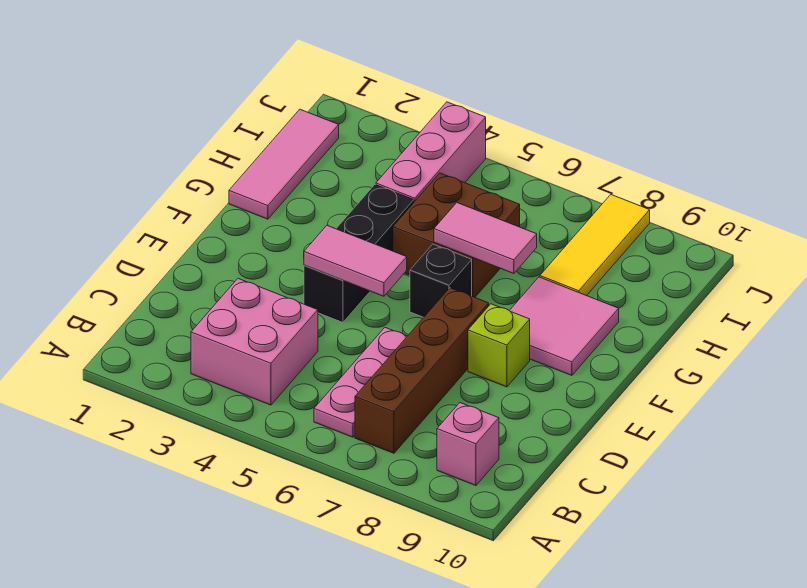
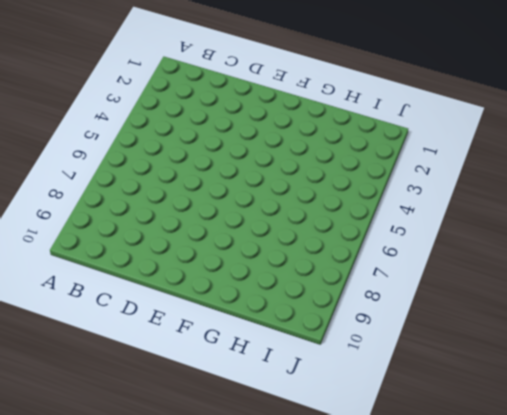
none -> pink brick B3:C4 level 1
none -> pink plate B6:D6 level 1
none -> brown brick B7:E7 level 1

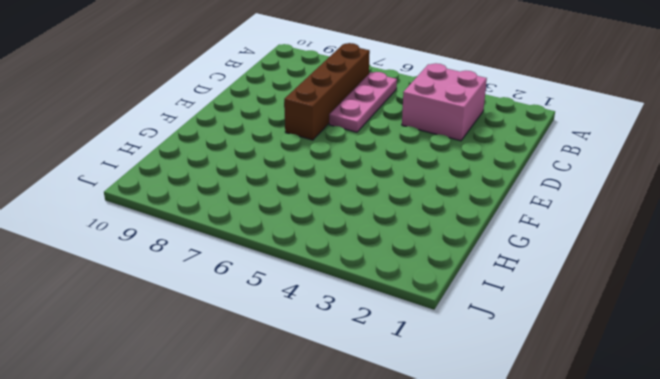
none -> pink brick B9 level 1
none -> black brick E4:G4 level 1
none -> lime brick E8 level 1

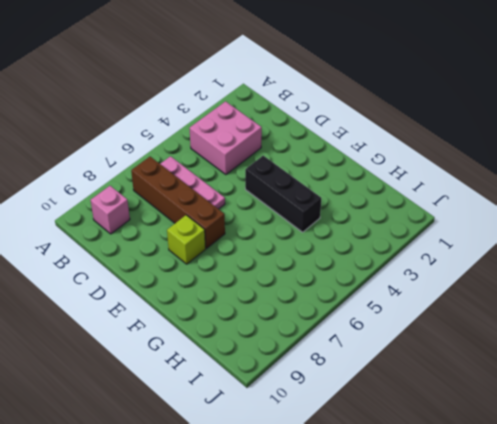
none -> black brick F6 level 1
none -> pink tile F8:G9 level 1
none -> pink tile G1:I1 level 1

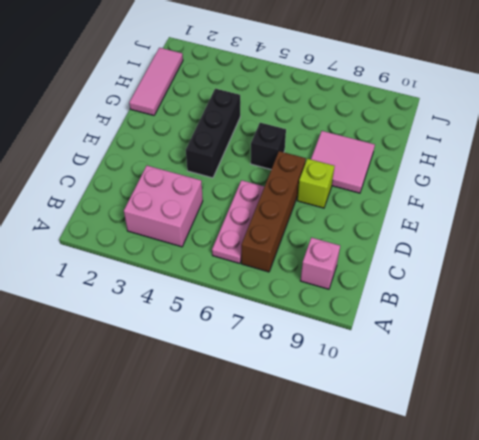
none -> brown brick G5:H6 level 1
none -> pink brick H4:J4 level 1
none -> yellow tile H8:J8 level 1

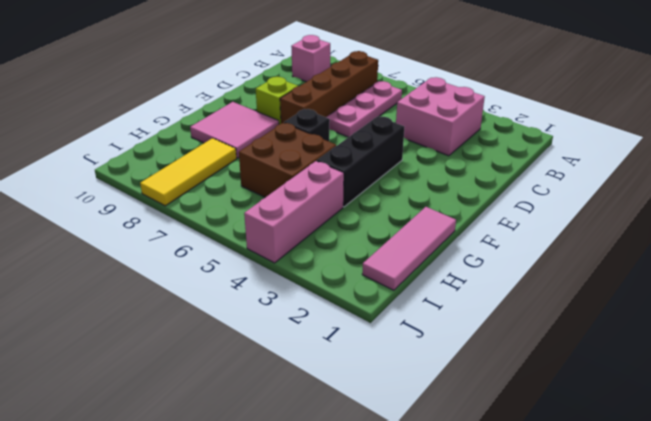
none -> pink tile E4:E5 level 2
none -> pink tile G6:G7 level 2

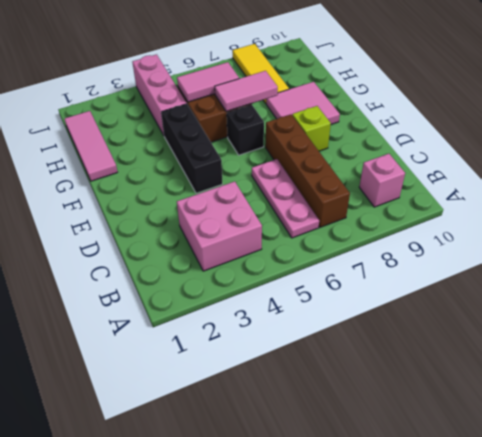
pink tile H5:H6 level 2 -> pink tile E4:E5 level 2

